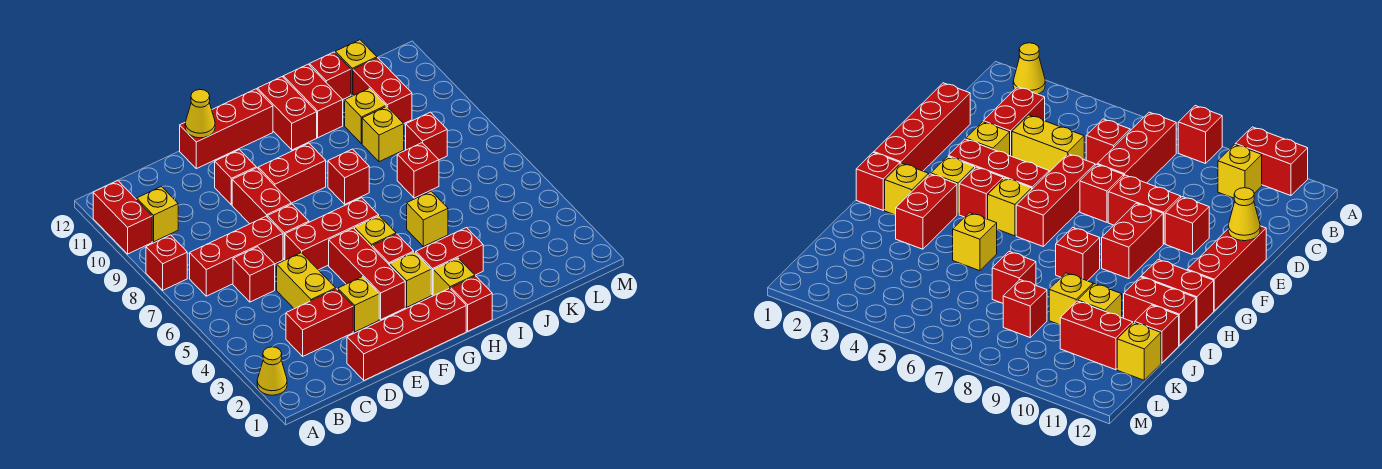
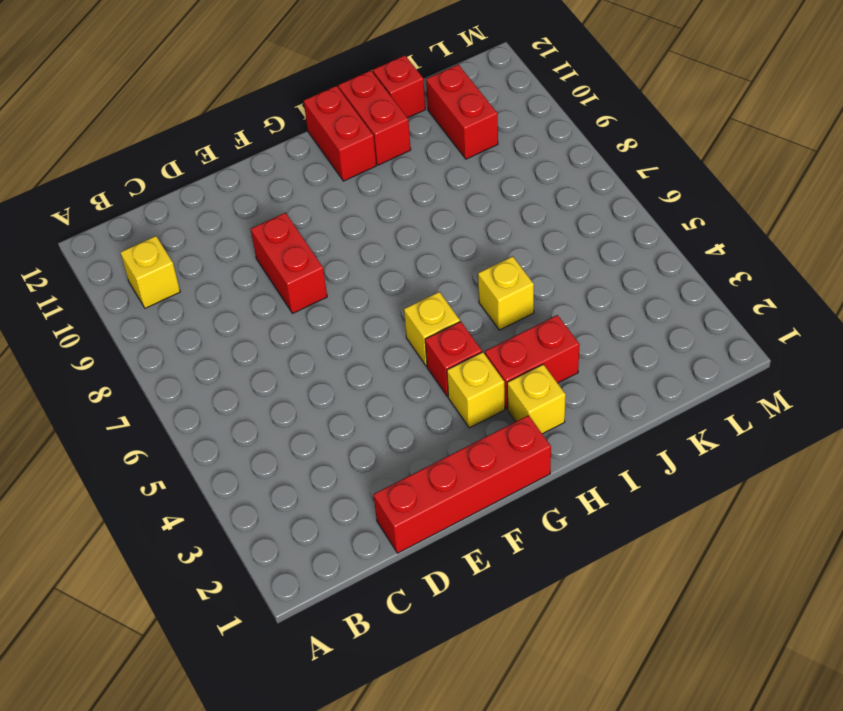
none -> yellow cone A2 level 1
none -> red brick A8 level 1
none -> red brick A10:A11 level 1
none -> red brick B7:D7 level 1

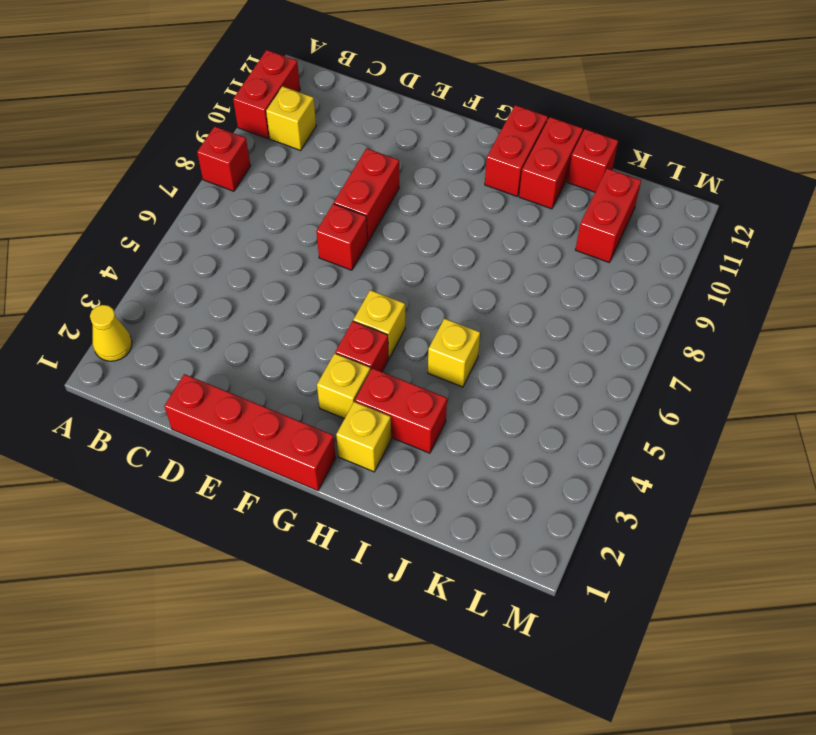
none -> red brick B7:D7 level 1
none -> red brick C3:D3 level 1
none -> red brick C6 level 1
none -> yellow brick D4:D5 level 1

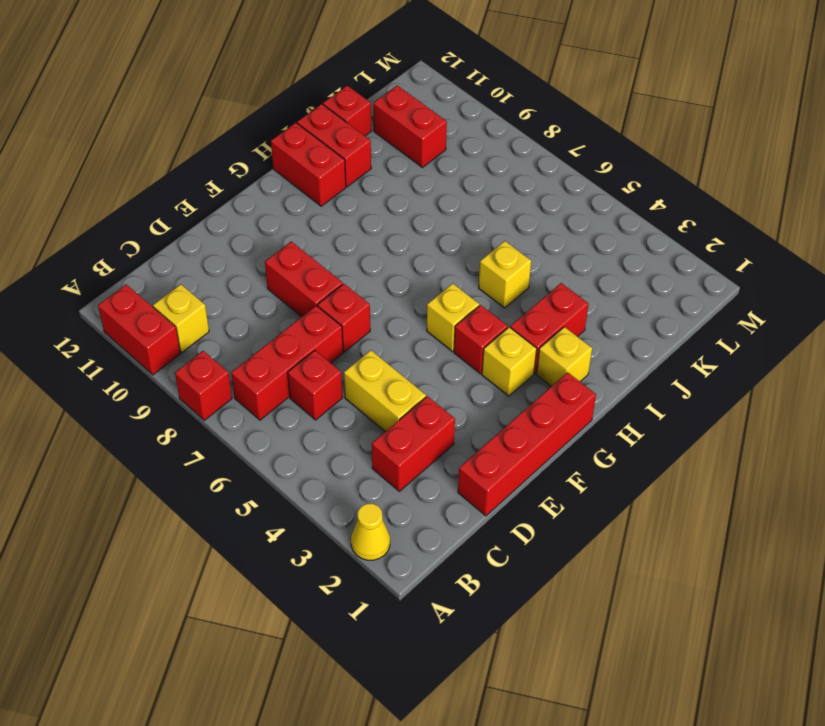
none -> yellow brick E3 level 1
none -> red brick E6:G6 level 1
none -> red brick E10 level 1
none -> red brick E12:G12 level 1

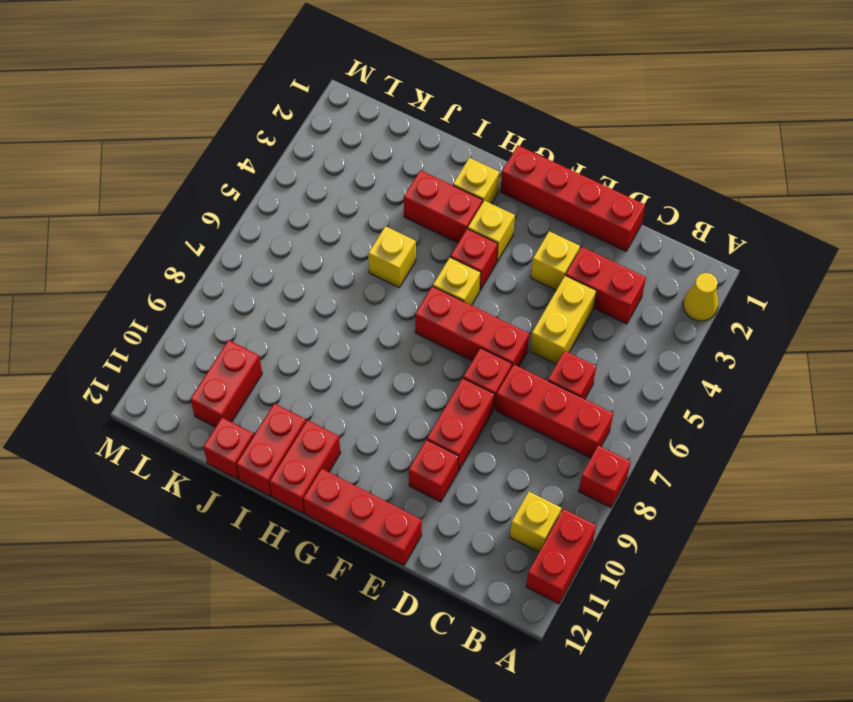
none -> red brick F3:F5 level 1
none -> red brick F9:G9 level 1
none -> red brick H1 level 1
none -> red brick H8 level 1

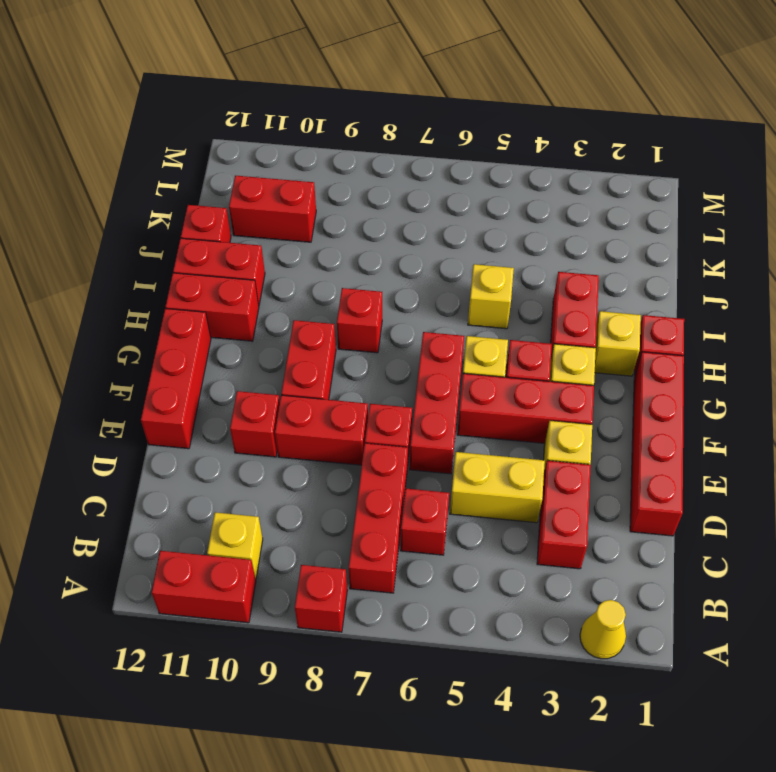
none -> red brick J7 level 1
none -> yellow brick J9 level 1
none -> yellow brick J10 level 1
none -> red brick K8 level 1

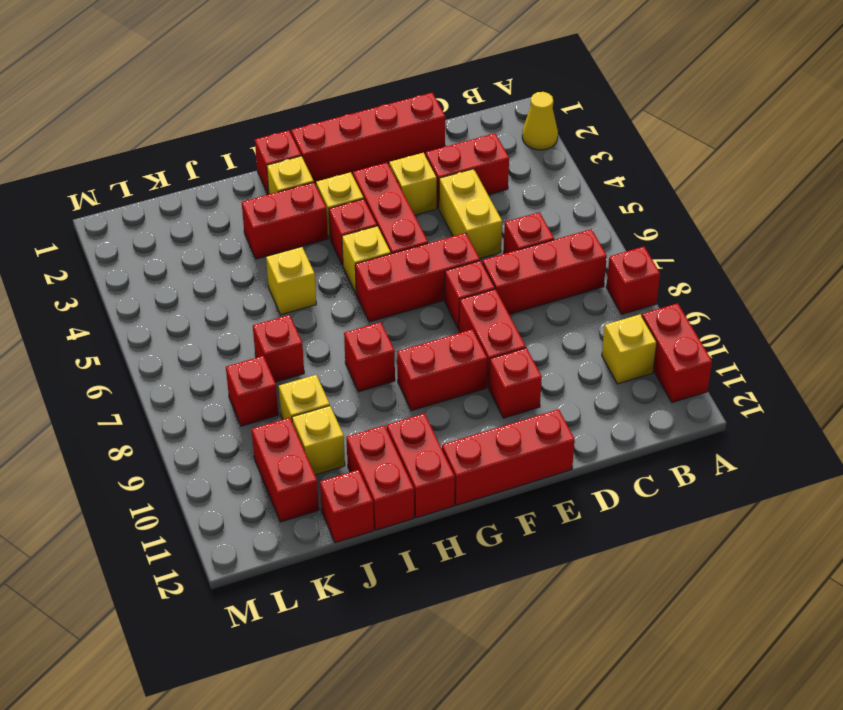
none -> yellow brick K12 level 1
none -> yellow cone E12 level 2

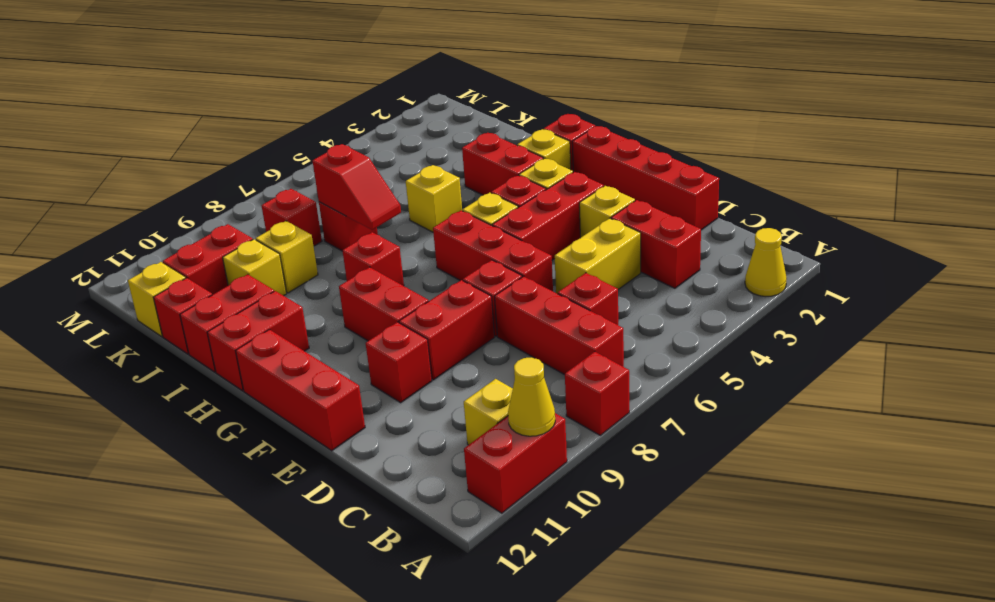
yellow cone A10 level 2 -> yellow cone E12 level 2
red slope I7:J7 level 2 top J -> none

